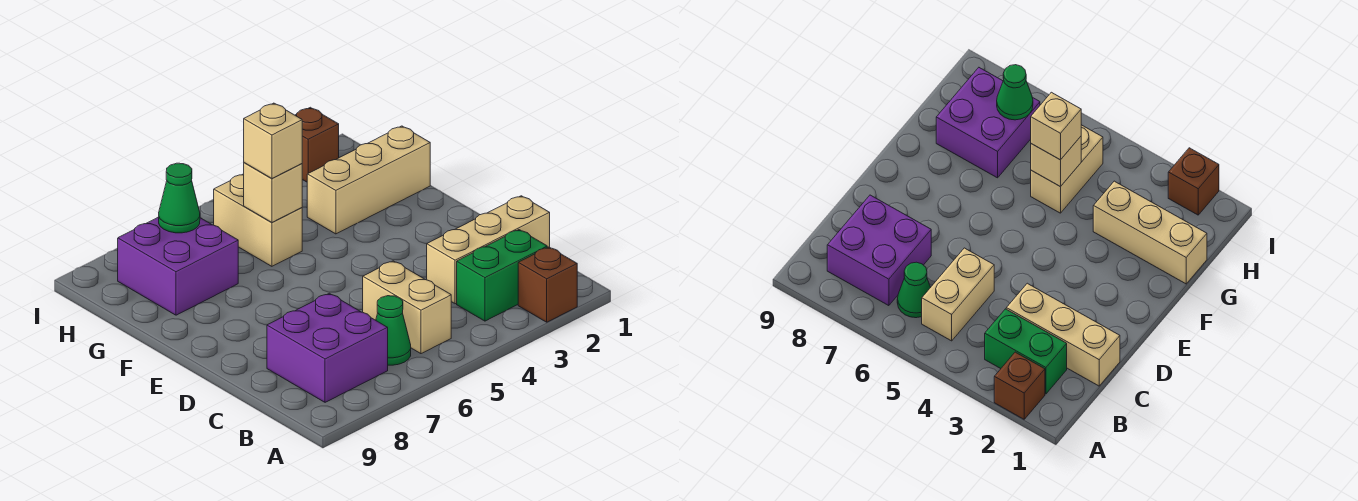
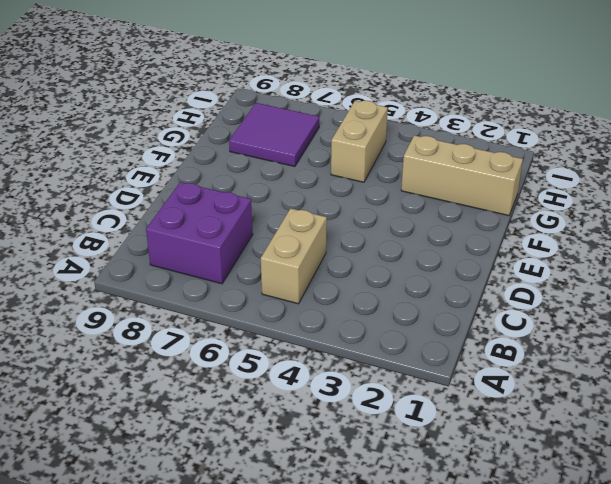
purple tile G7:H8 level 1 -> purple brick G7:H8 level 1
none -> brown brick A2 level 1
none -> green brick B2:B3 level 1
none -> green cone B6 level 1

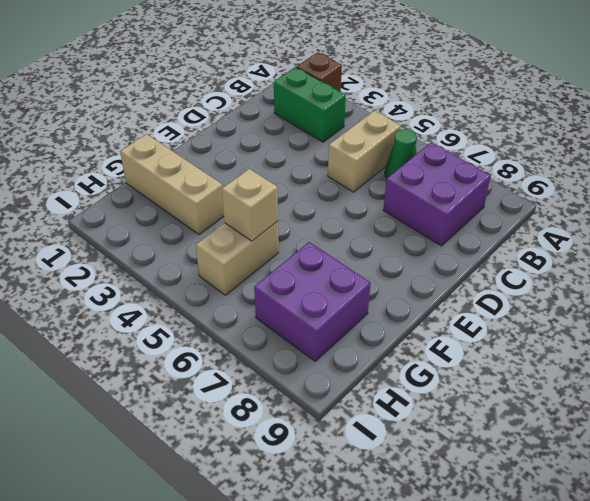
none -> tan brick C1:C3 level 1
none -> brown brick I2 level 1
none -> green cone H7 level 2

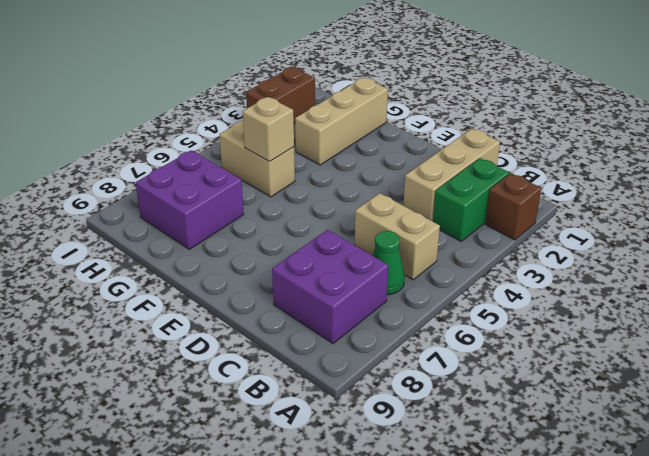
brown brick I2:I3 level 1 -> brown brick I2 level 1
none -> green cone H7 level 2
none -> tan brick G5 level 3

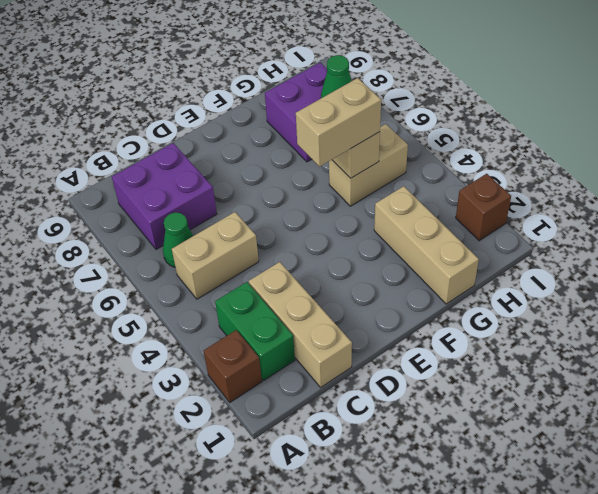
tan brick F5:G5 level 3 -> tan brick G5 level 3

